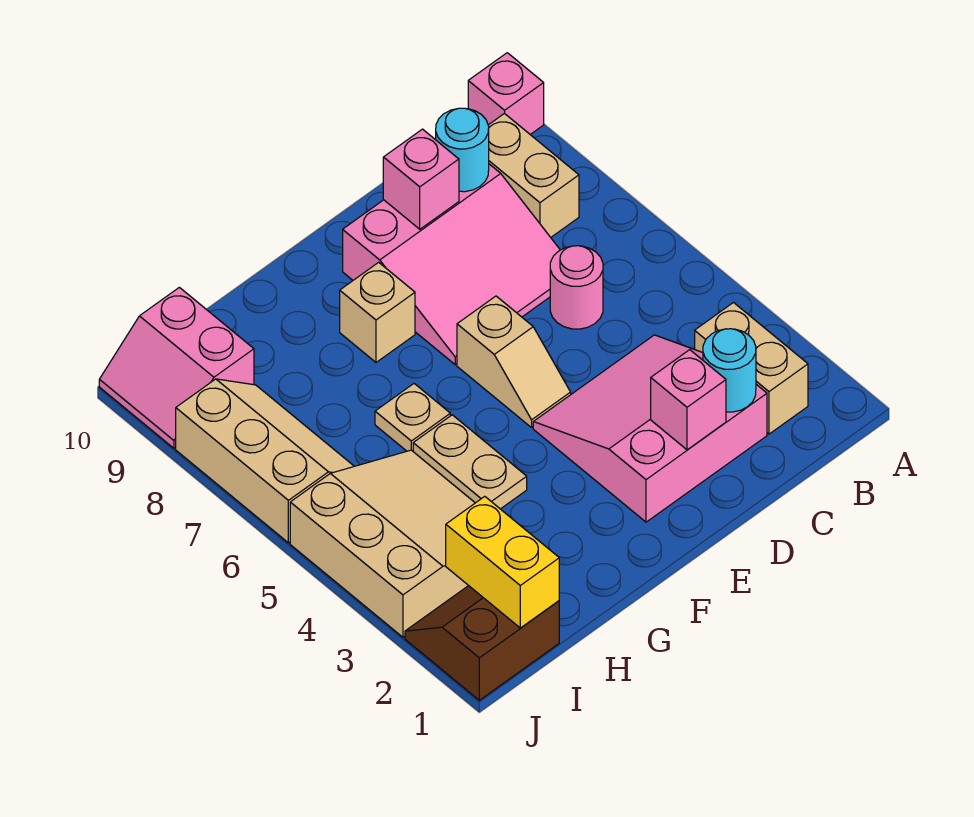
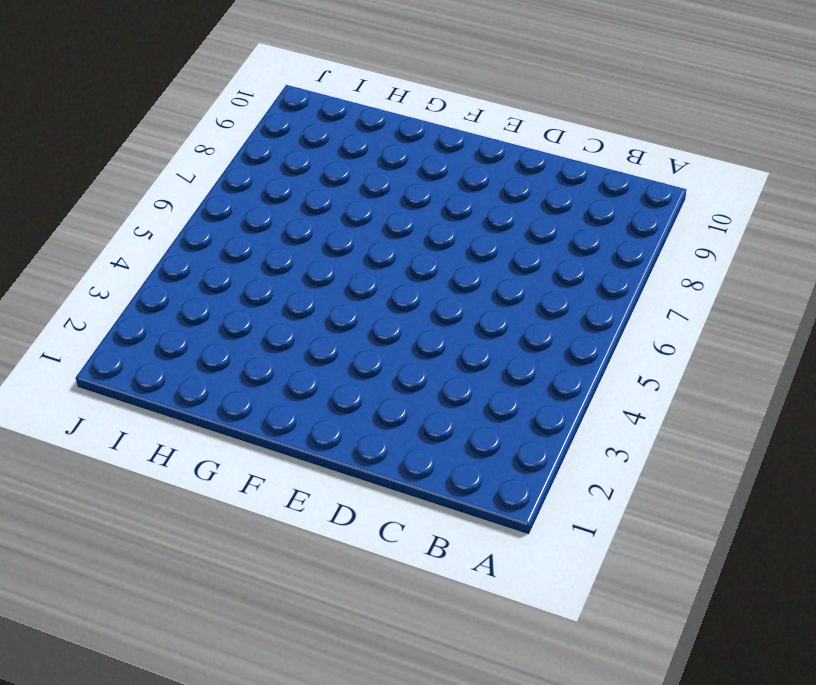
none -> pink brick A10 level 1
none -> tan brick B2:B3 level 1
none -> tan brick B8:B9 level 1

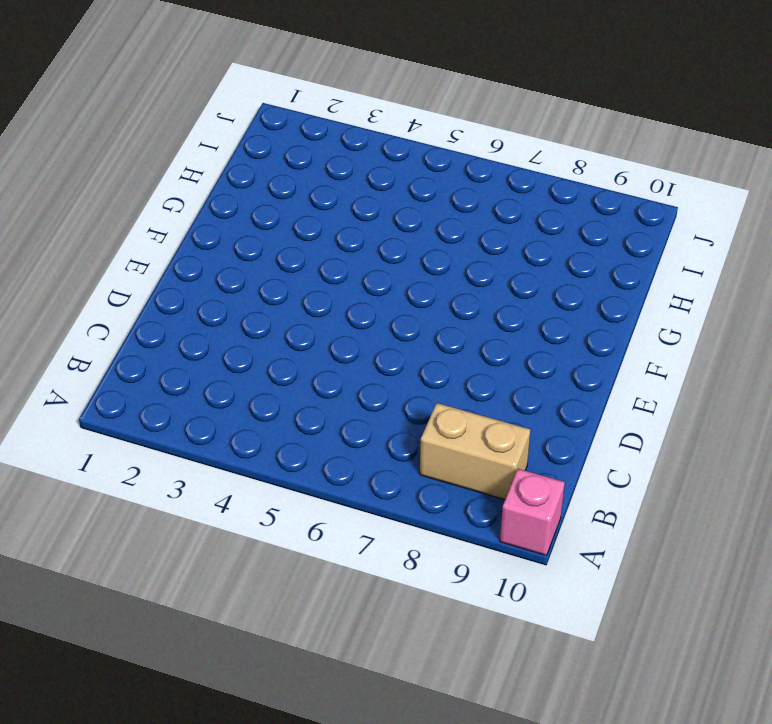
none -> tan brick B2:B3 level 1
none -> pink slope C2:E4 level 1 top 2
none -> pink round brick C6 level 1

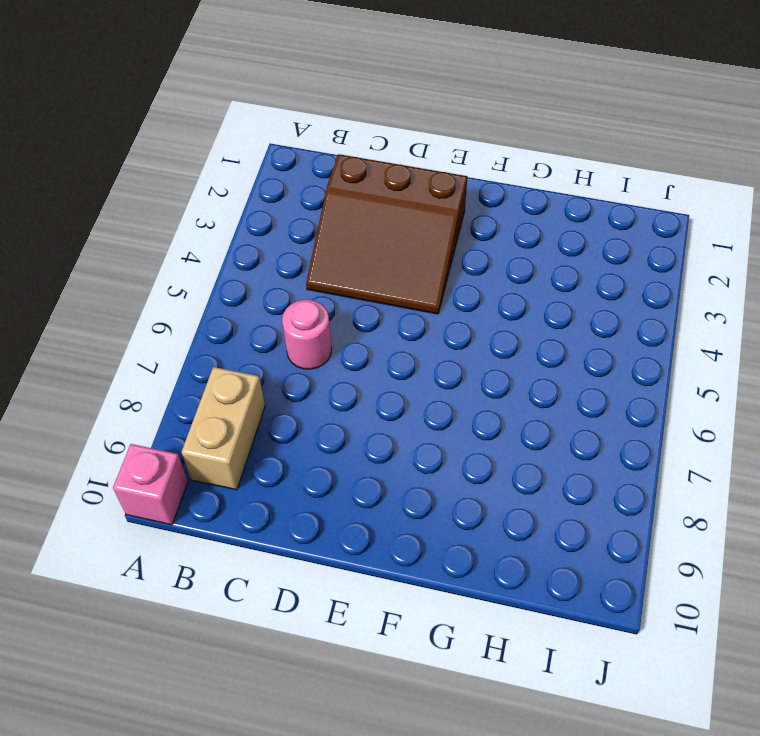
brown slope C2:E4 level 1 top 2 -> pink slope C2:E4 level 1 top 2
none -> tan brick B2:B3 level 1
none -> pink slope C7:E9 level 1 top 9
none -> tan slope E5:E6 level 1 top 6

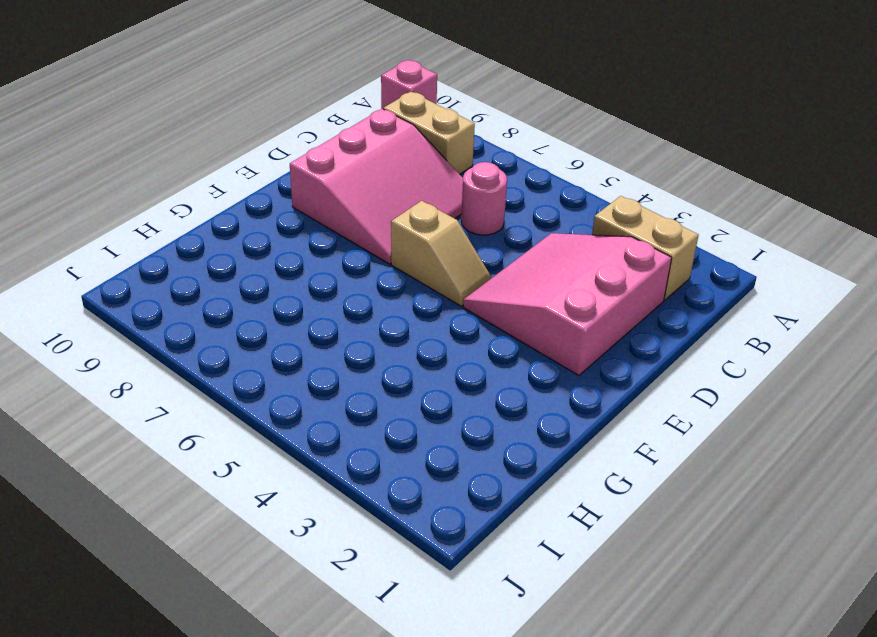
none -> tan brick F8 level 1
none -> tan plate G4:G5 level 1
none -> tan plate G6 level 1

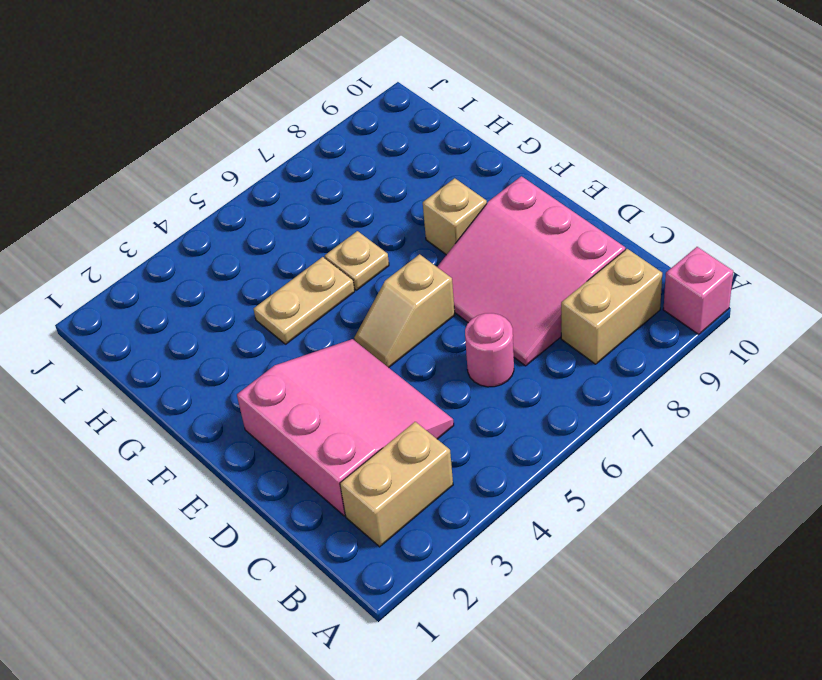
none -> tan slope H3:J5 level 1 top J
none -> brown slope I1:J2 level 1 top 1
none -> tan slope I6:J8 level 1 top J

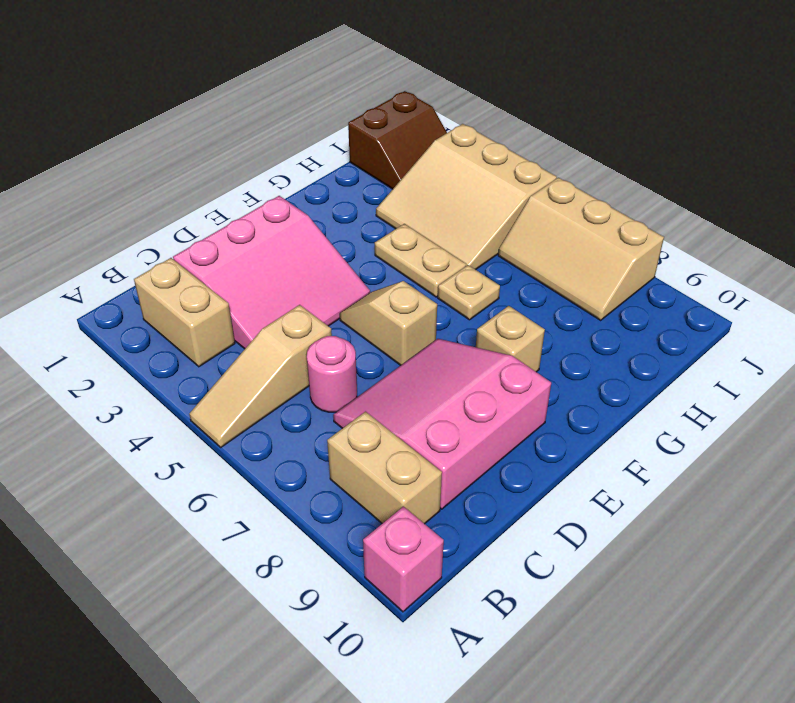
tan slope A5:C5 level 1 top C -> none
none -> pink slope I9:J10 level 1 top I
none -> cyan round brick C2 level 2
none -> cyan round brick C9 level 2

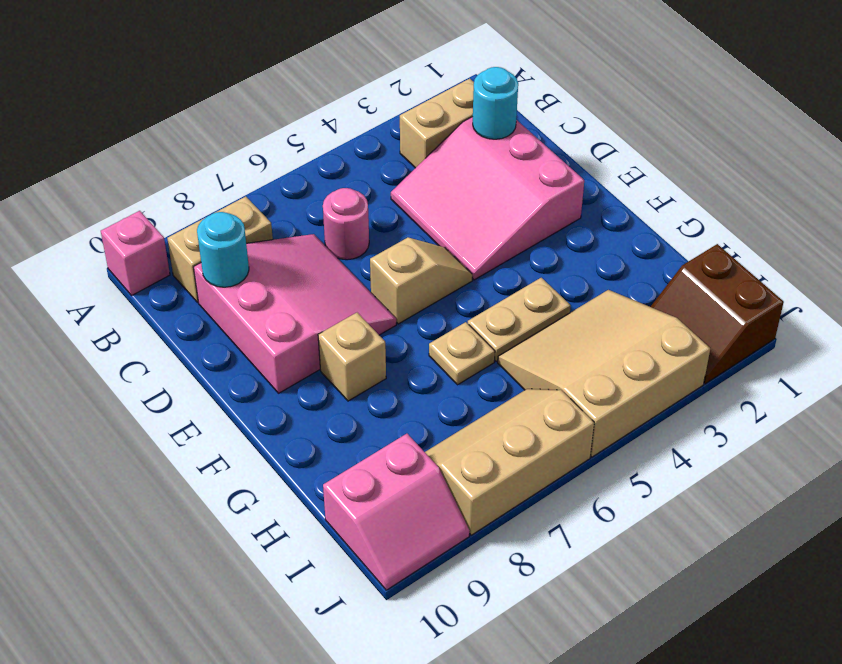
none -> pink brick D2 level 2
none -> pink brick D9 level 2
none -> yellow brick I1:I2 level 2

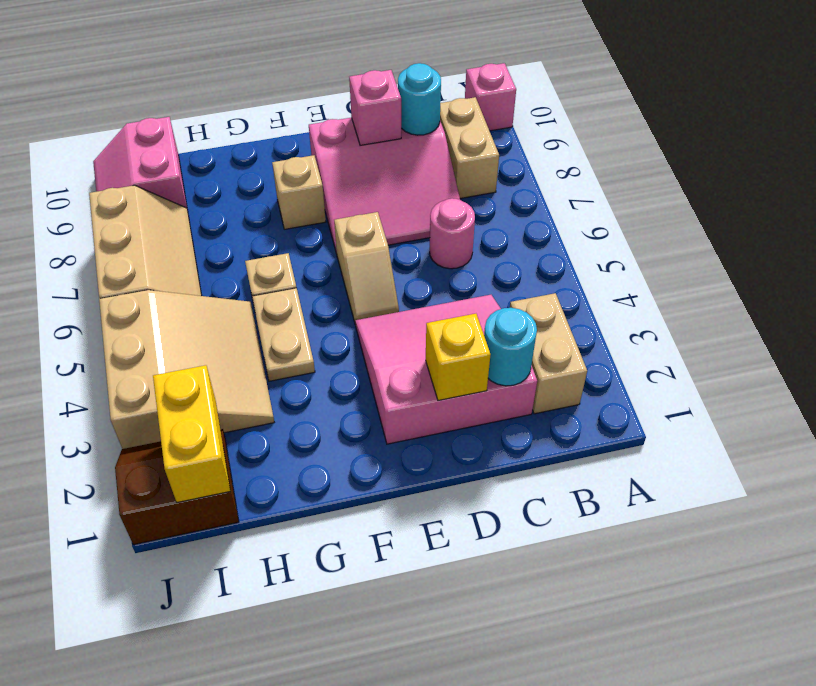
yellow brick D2 level 2 -> pink brick D2 level 2

